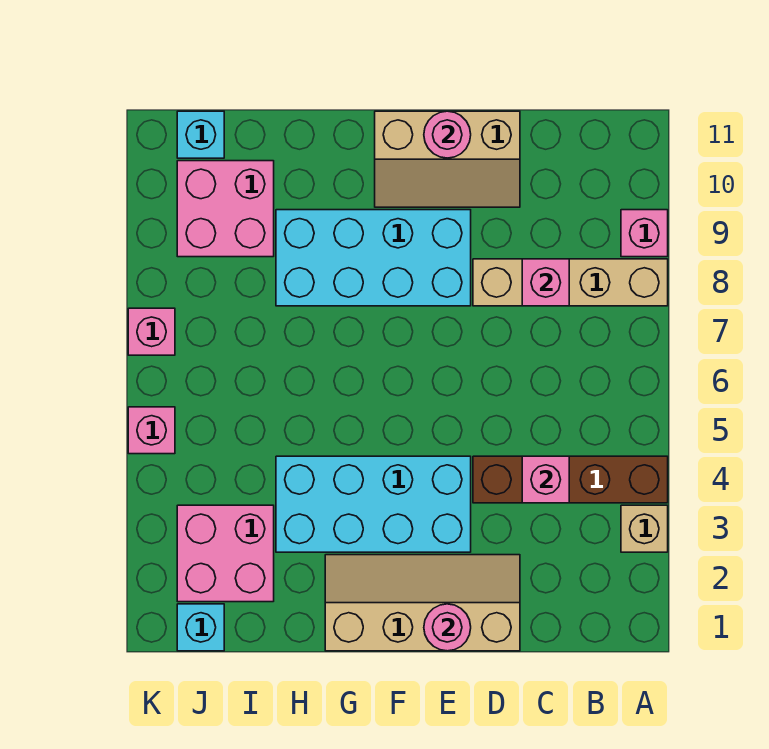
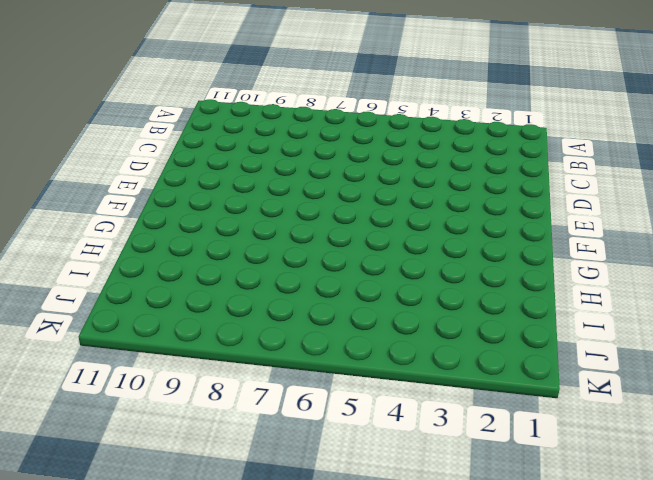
none -> tan brick A3 level 1
none -> brown brick A4:D4 level 1
none -> tan brick A8:D8 level 1

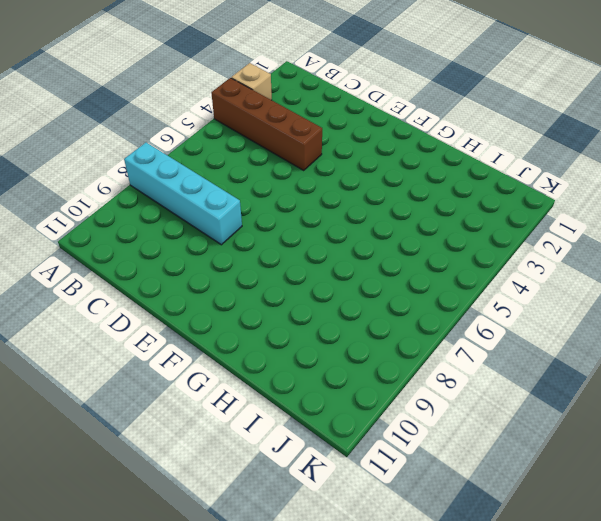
cyan brick A8:D8 level 1 -> tan brick A8:D8 level 1
none -> pink brick A9 level 1
none -> tan slope D1:G2 level 1 top 1
none -> tan slope D10:F11 level 1 top 11

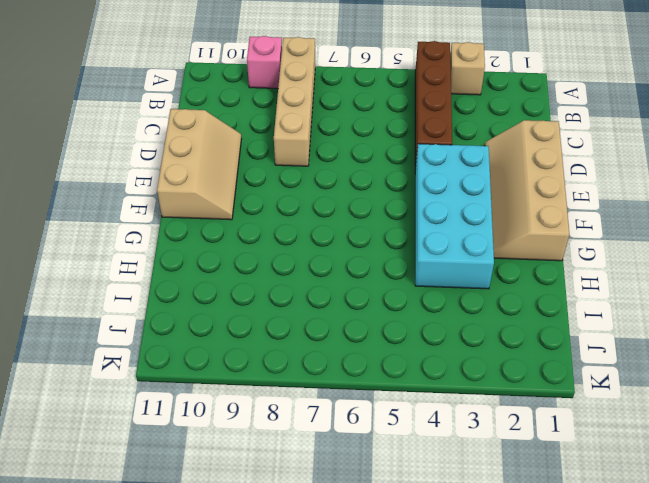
none -> cyan brick E8:H9 level 1
none -> pink brick I2:J3 level 1
none -> pink brick I9:J10 level 1

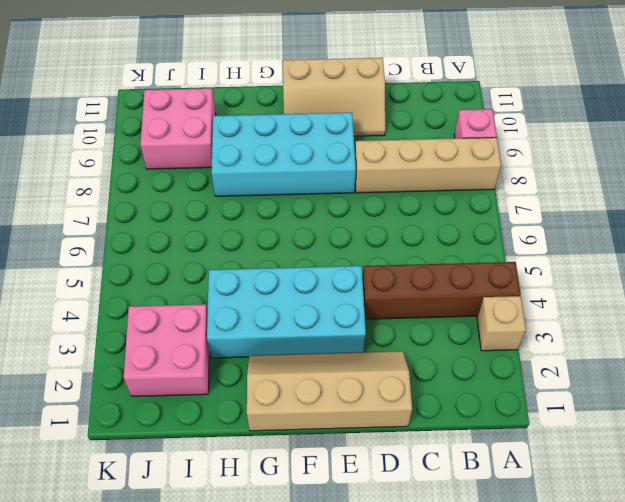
none -> cyan brick J1 level 1
none -> cyan brick J11 level 1
none -> pink brick K5 level 1

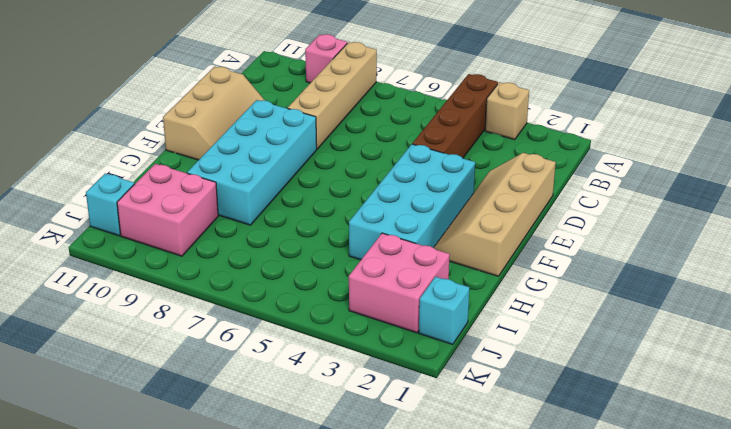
none -> pink brick K5 level 1
none -> pink brick K7 level 1
none -> pink brick C4 level 2

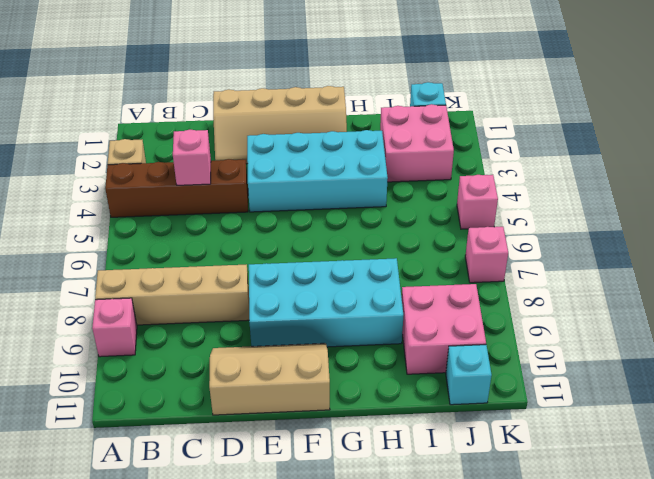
none -> pink brick C8 level 2
none -> pink round brick E1 level 2
none -> pink round brick E11 level 2

